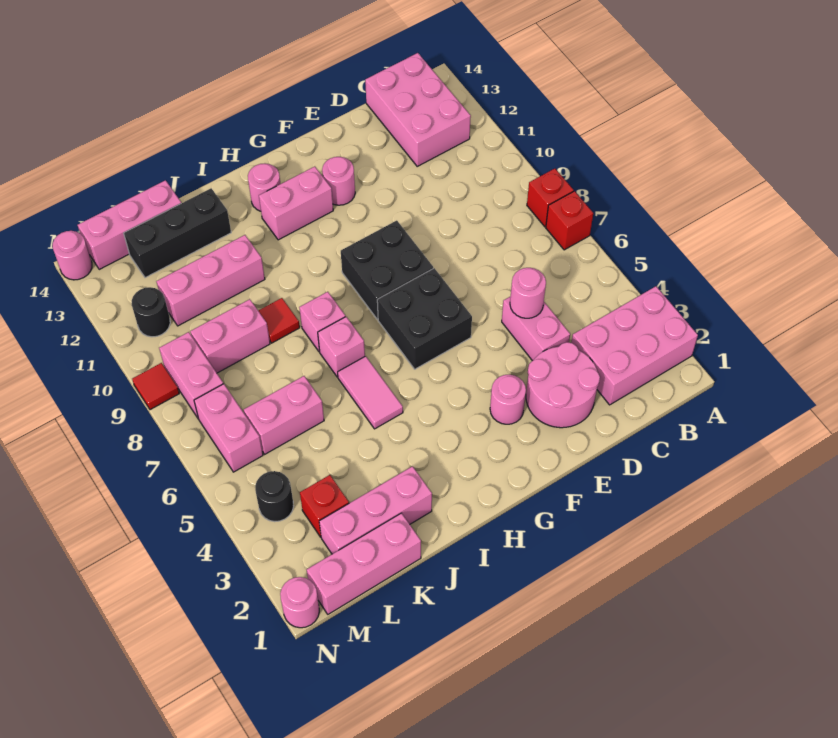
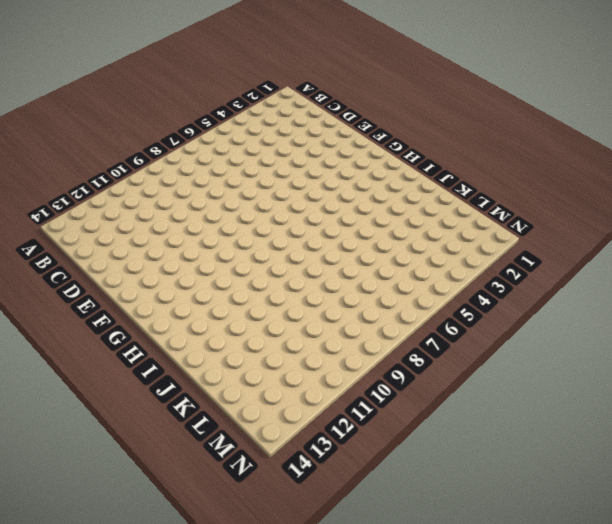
none -> pink brick A2:C3 level 1
none -> red brick A7 level 1
none -> red brick A8 level 1
none -> pink brick B12:C14 level 1

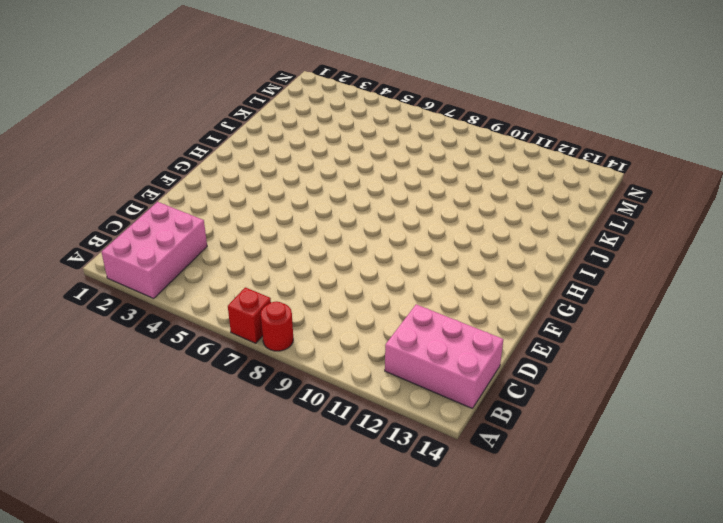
red round brick A8 level 1 -> red brick A8 level 1
none -> pink round brick D2:E3 level 1
none -> pink brick D4:D5 level 1
none -> pink round brick F3 level 1
none -> black brick F6:G7 level 1

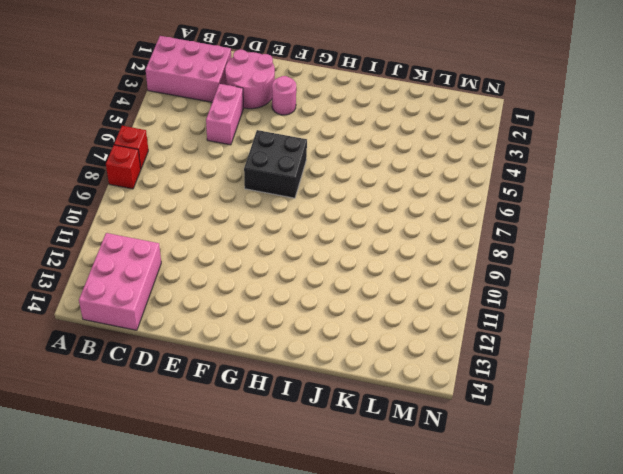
none -> black brick F8:G9 level 1
none -> pink round brick F12 level 1
none -> pink brick G12:H12 level 1
none -> pink round brick H13 level 1

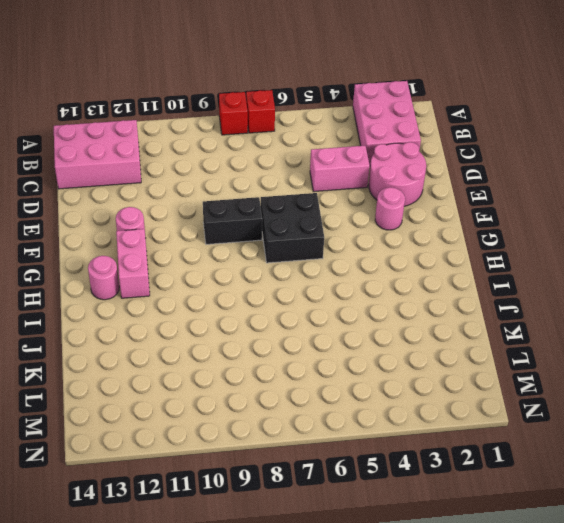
black brick F8:F9 level 1 -> black brick F8:G9 level 1
none -> pink tile I5:I6 level 1
none -> pink brick I7 level 1
none -> pink brick I8 level 1
none -> pink brick J2:L2 level 1

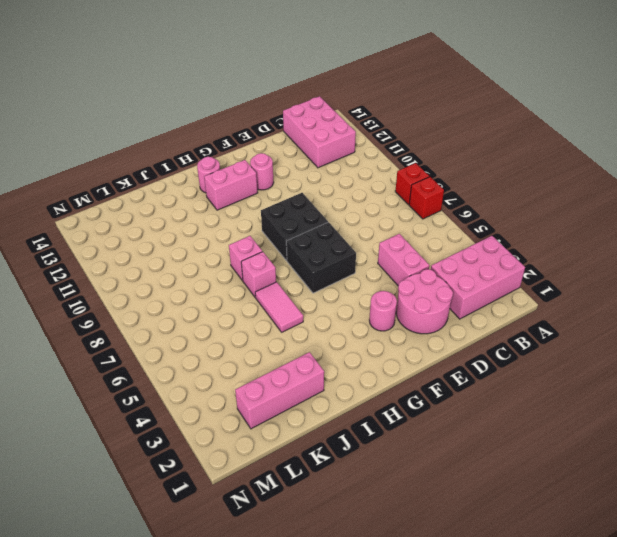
none -> red tile J9 level 1
none -> pink brick J11:L11 level 1
none -> black brick J13:L13 level 1
none -> pink brick K1:M1 level 1

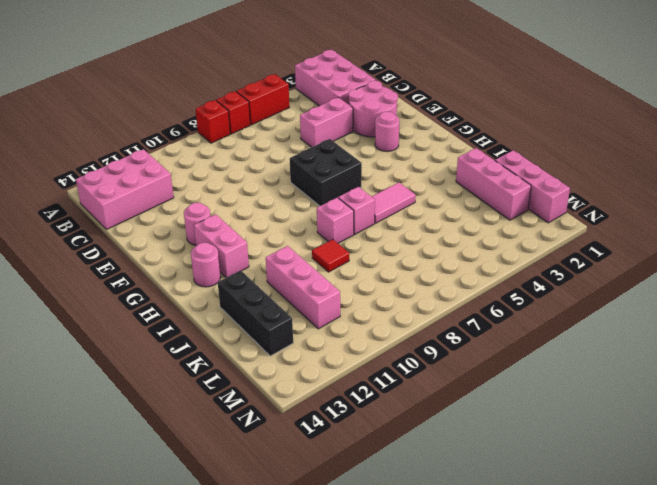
red brick A5:A6 level 1 -> none
none -> black brick F8:G9 level 1
none -> pink brick K6:L6 level 1
none -> pink brick K9:L9 level 1
none -> pink brick K14:M14 level 1

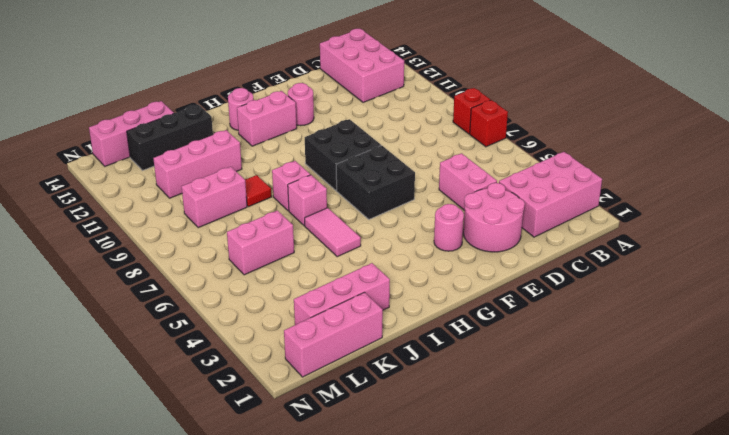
none -> red brick L3 level 1
none -> black round brick M4 level 1
none -> pink brick M6:M7 level 1
none -> pink brick M8:M9 level 1

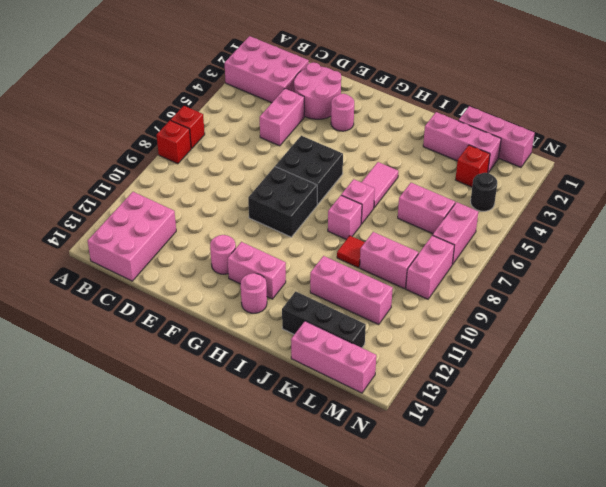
none -> black round brick M11 level 1
none -> pink round brick N1 level 1
none -> red tile N9 level 1
none -> pink round brick N14 level 1

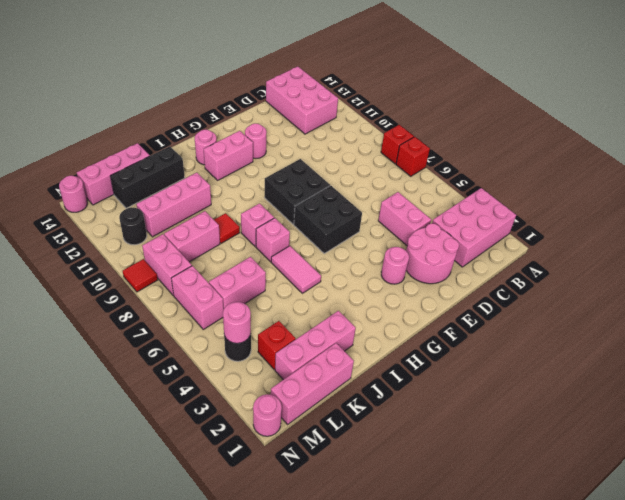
pink round brick M4 level 2 -> pink round brick D5 level 2

